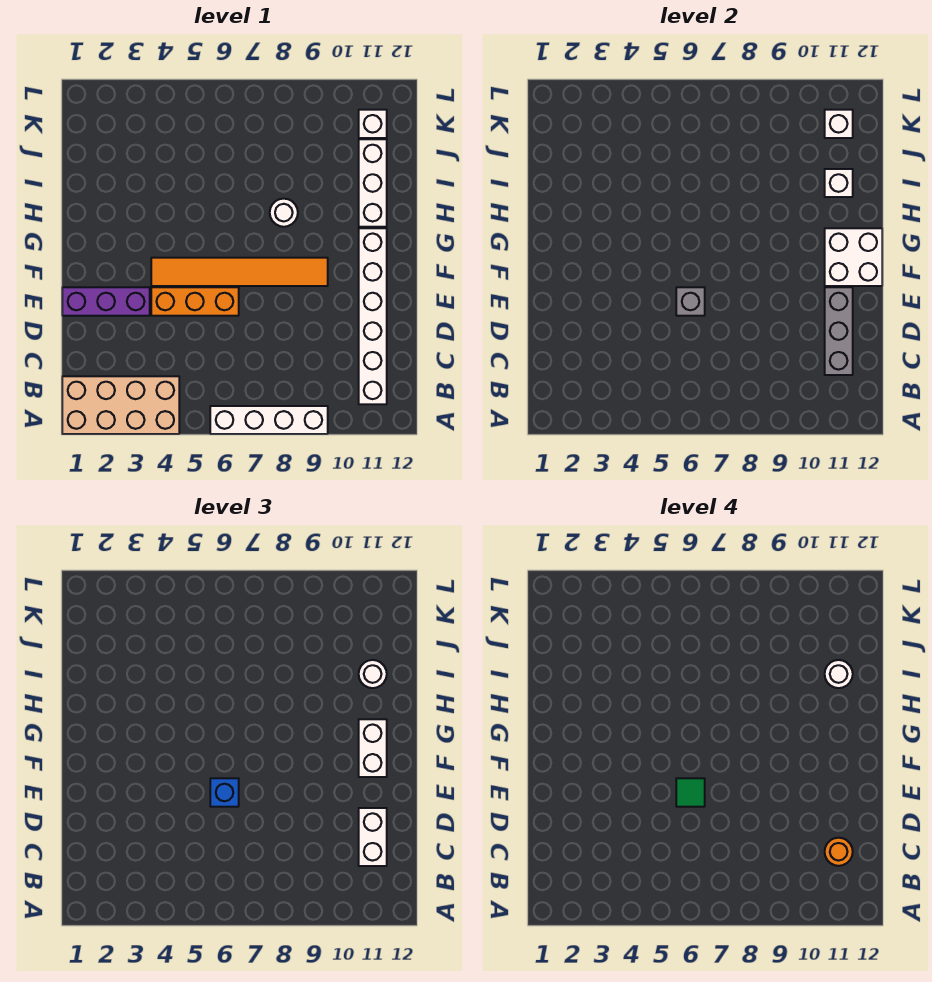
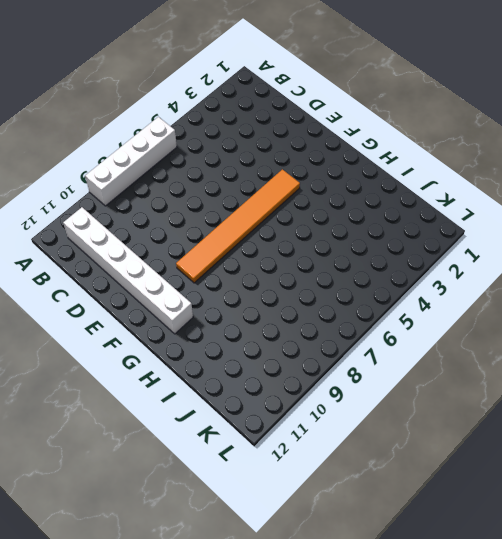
none -> tan brick A1:B4 level 1
none -> purple brick E1:E3 level 1
none -> orange brick E4:E6 level 1

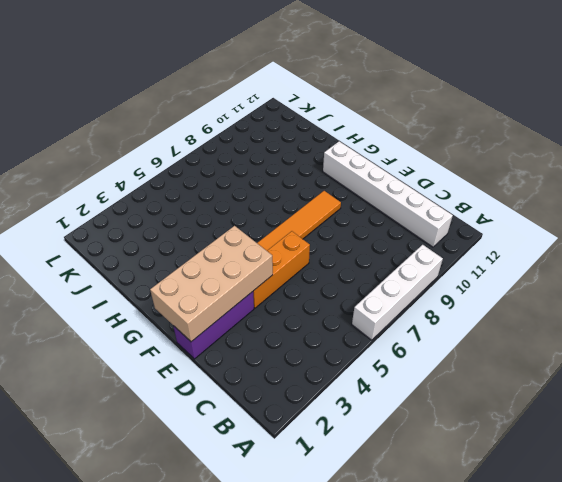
tan brick E1:F4 level 2 -> tan brick A1:B4 level 1
none -> white round brick H8 level 1
none -> white brick H11:J11 level 1
none -> white brick K11 level 1

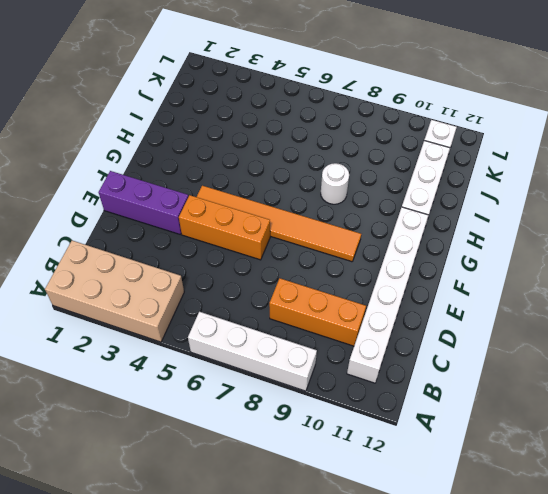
orange brick C8:C10 level 1 -> none
none -> grey brick C11:E11 level 2
none -> grey brick E6 level 2
none -> white brick F11:G12 level 2

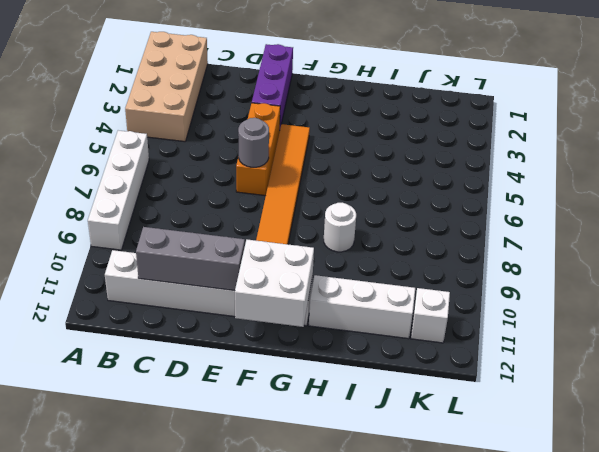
grey round brick E6 level 2 -> grey brick E6 level 2
none -> white brick I11 level 2
none -> white brick K11 level 2
none -> white brick C11:D11 level 3

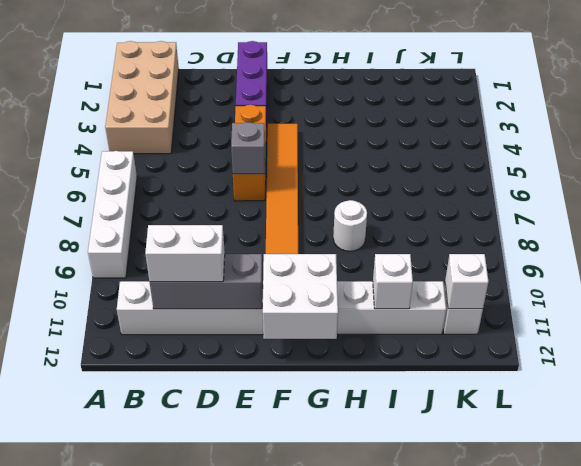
none -> blue brick E6 level 3
none -> white brick F11:G11 level 3
none -> white round brick I11 level 3

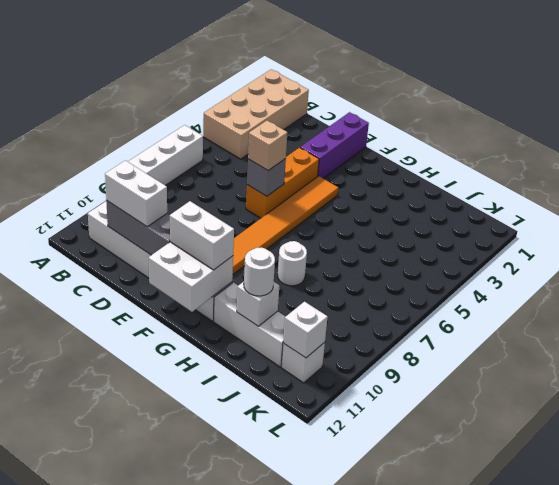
tan brick E6 level 3 -> blue brick E6 level 3
none -> orange round brick C11 level 4
none -> green tile E6 level 4
none -> white round brick I11 level 4

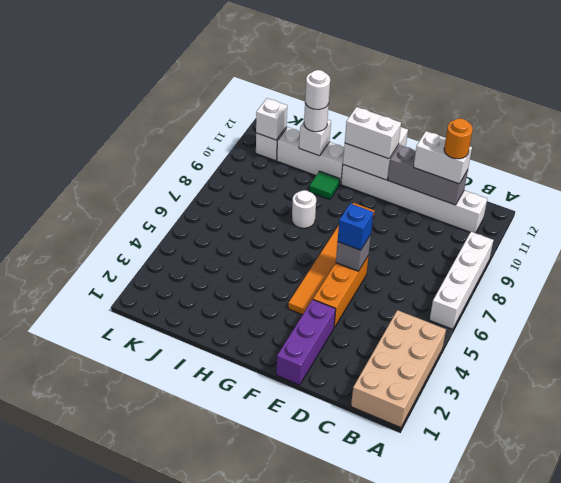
green tile H10 level 1 -> green tile E6 level 4

